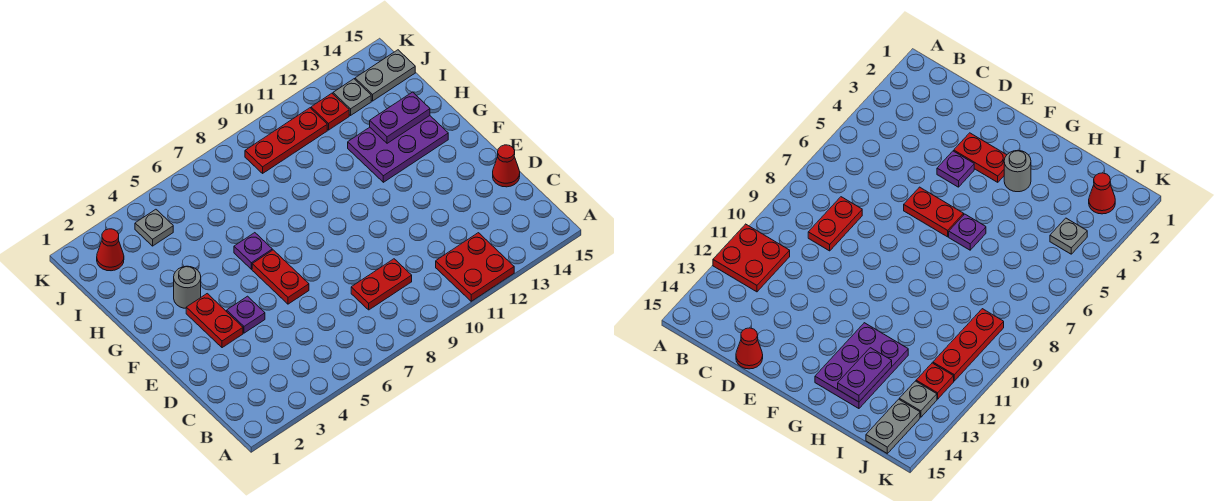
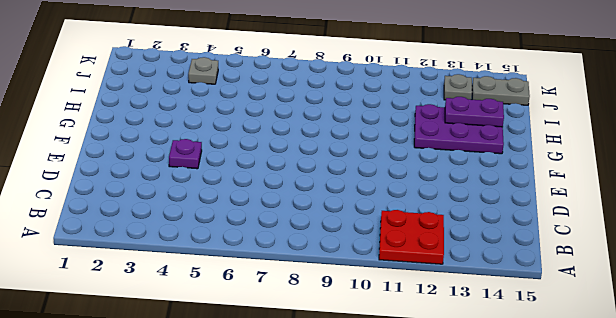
none -> red plate C8:C9 level 1
none -> red cone D15 level 1
none -> red plate E3:F3 level 1

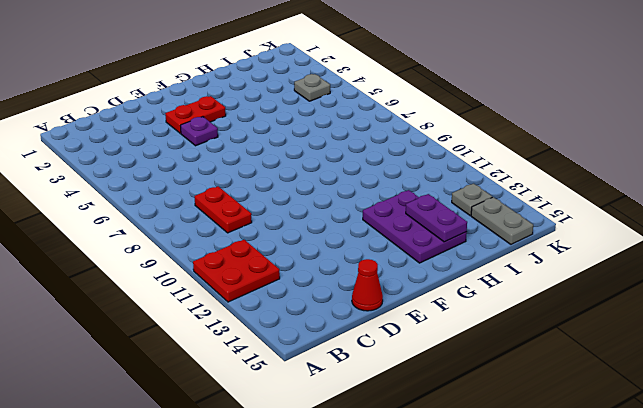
none -> red plate E6:F6 level 1
none -> grey round brick G3 level 1
none -> purple plate G6 level 1

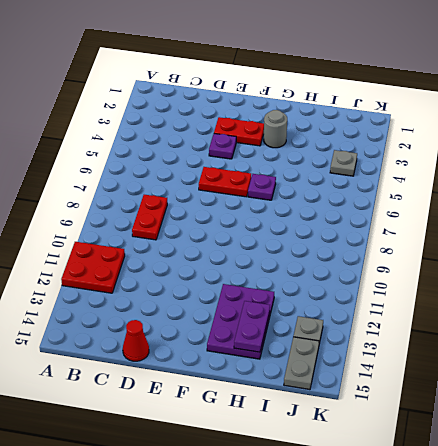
none -> red cone J2 level 1
none -> red plate J9:J11 level 1
none -> red plate J12 level 1

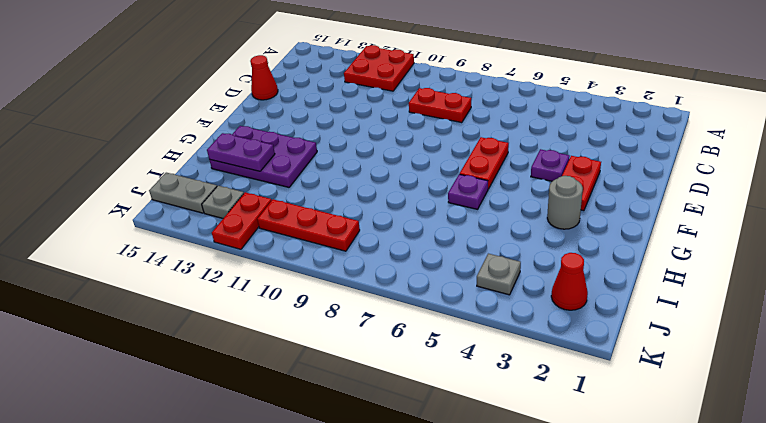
red plate J12:K12 level 1 -> red plate J12 level 1

